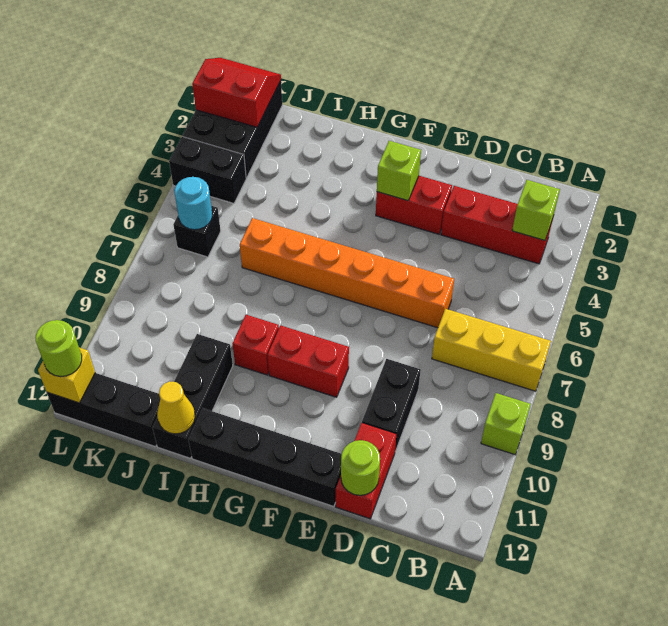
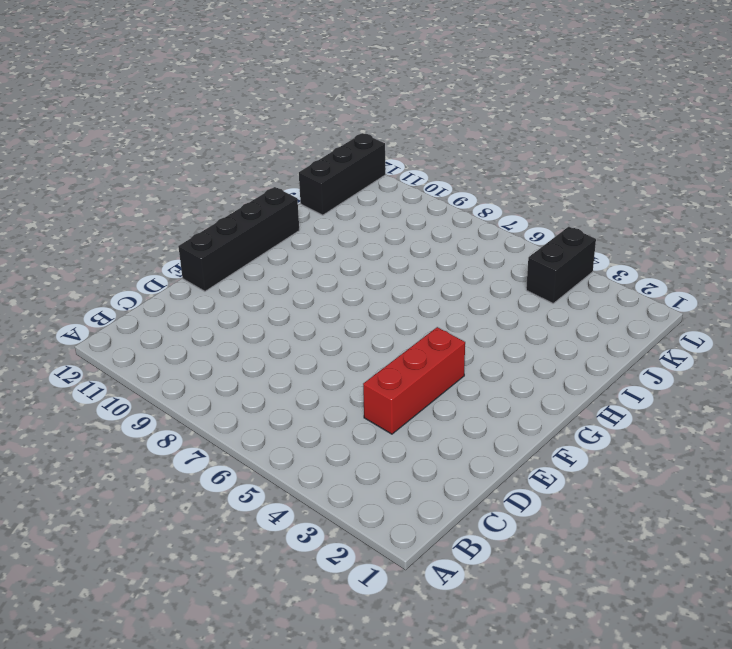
red brick D4:F4 level 1 -> red brick B3:D3 level 1
none -> yellow brick A7:C7 level 1
none -> lime brick A9 level 1
none -> orange brick D6:I6 level 1

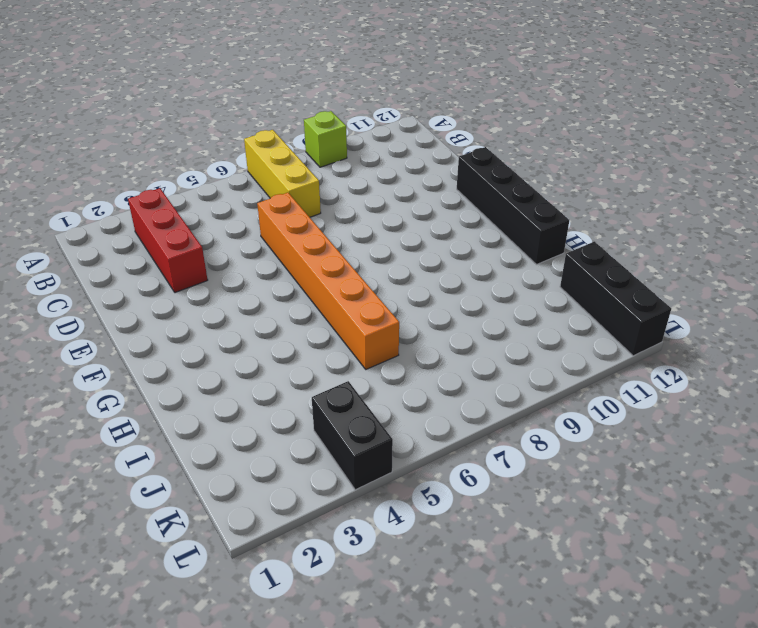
none -> black brick D9:D10 level 1
none -> red brick D11:D12 level 1
none -> red brick E3:F3 level 1

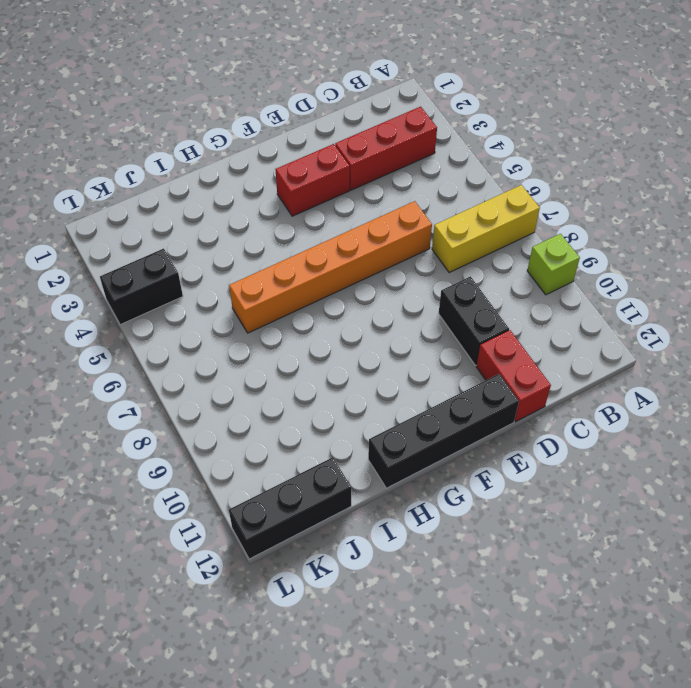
none -> red brick F9:G9 level 1
none -> red brick H9 level 1
none -> black brick I10:I12 level 1

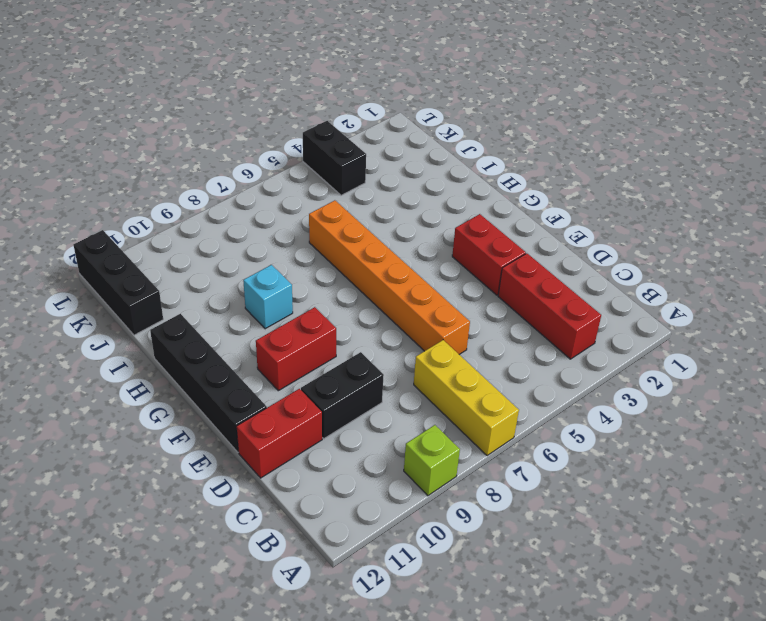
red brick F9:F10 level 1 -> red brick F9:G9 level 1
cyan brick H9 level 1 -> red brick H9 level 1
none -> black brick I10:I12 level 1
none -> black brick K1:L3 level 1
none -> black brick K6 level 1

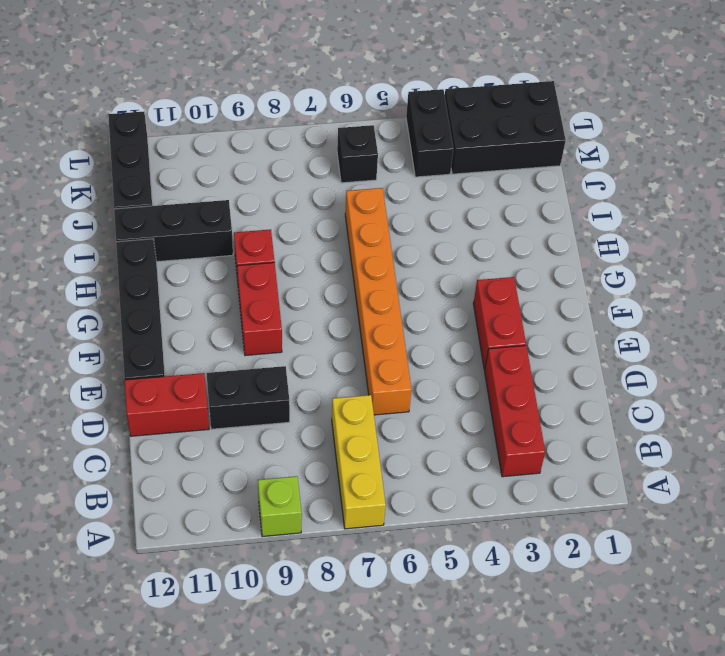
none -> lime brick B3 level 2
none -> lime round brick D12 level 2
none -> lime brick F3 level 2

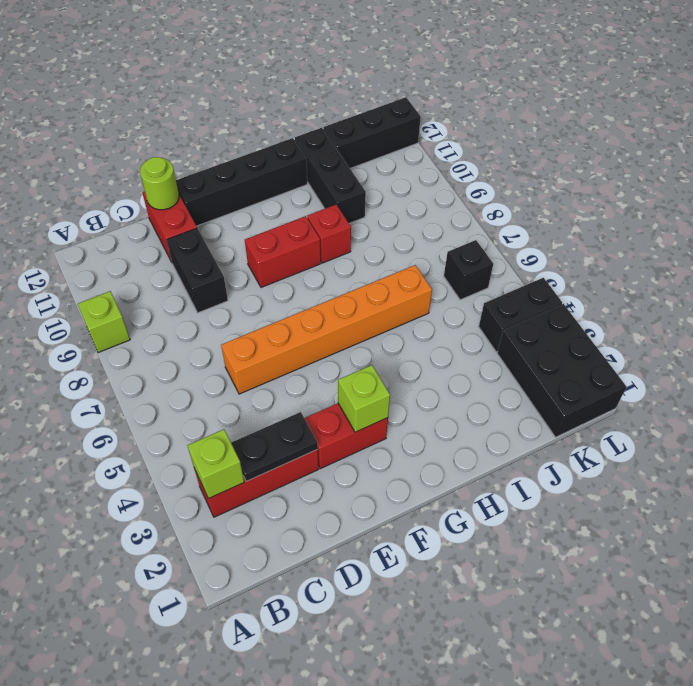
black plate C3:D3 level 2 -> none
none -> yellow brick A7:C7 level 1
none -> yellow cone I12 level 2
none -> red slope K1:L2 level 2 top 2

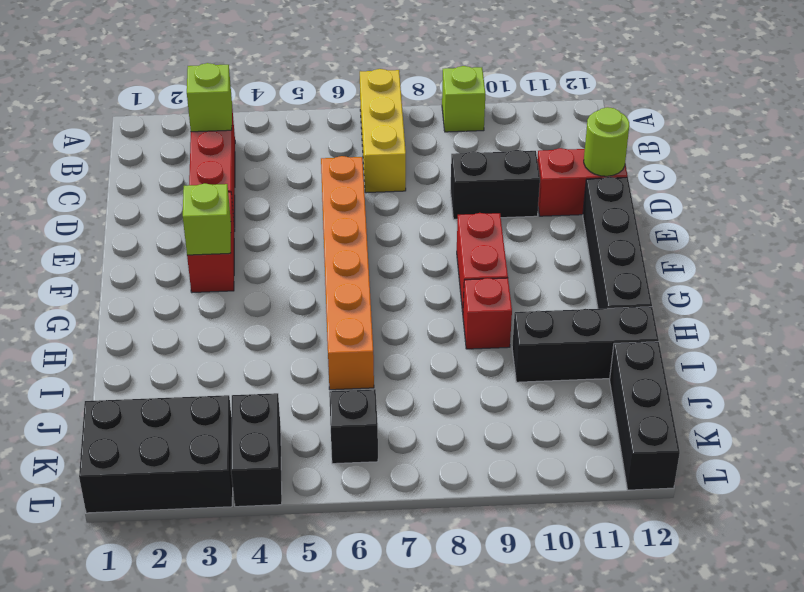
none -> yellow cone I12 level 2
none -> red slope K1:L2 level 2 top 2
none -> cyan round brick K6 level 2

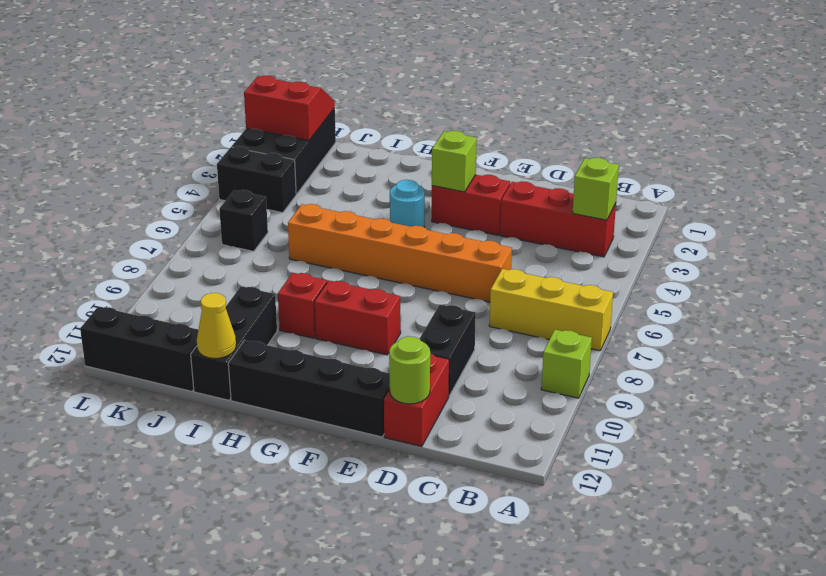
cyan round brick G4 level 1 -> cyan round brick K6 level 2
none -> yellow brick L12 level 2
none -> lime round brick L12 level 3

